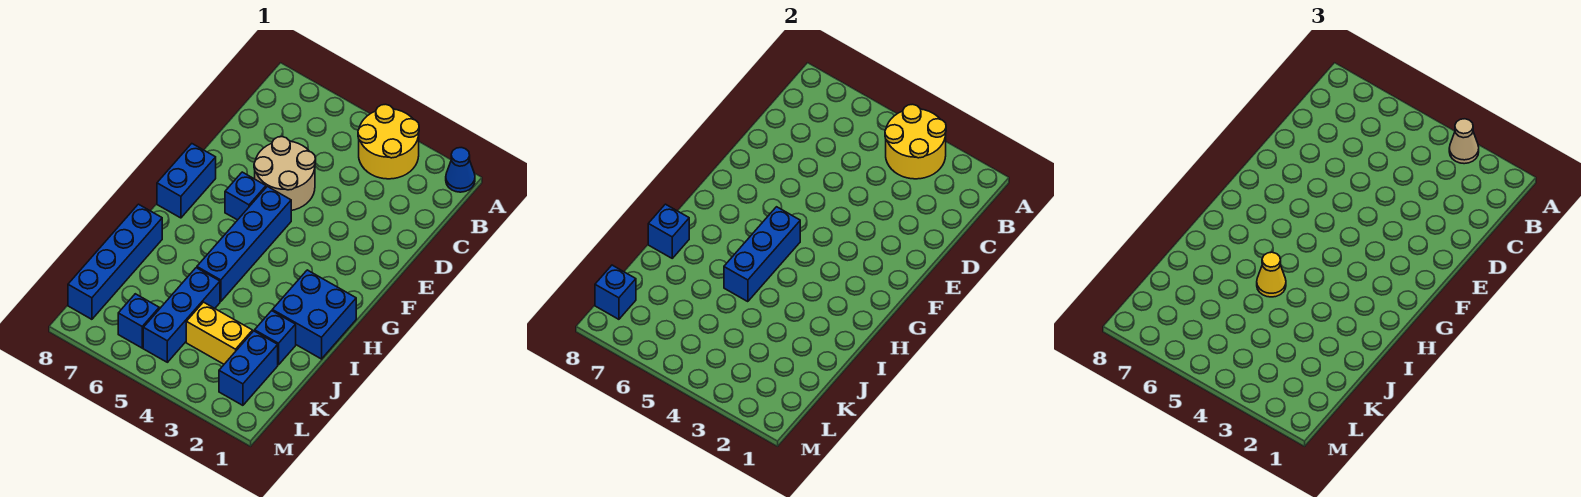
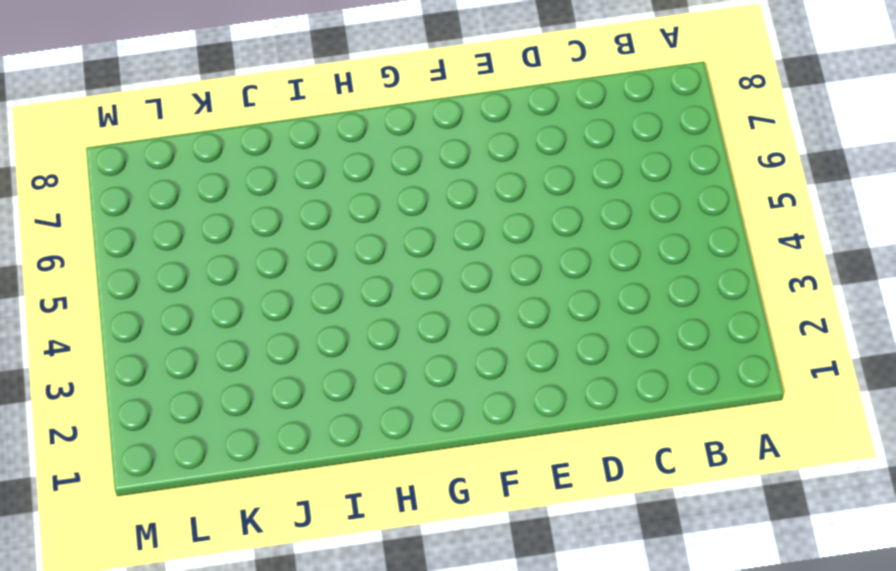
none -> blue cone A1 level 1
none -> yellow round brick A3:B4 level 1
none -> tan round brick D5:E6 level 1

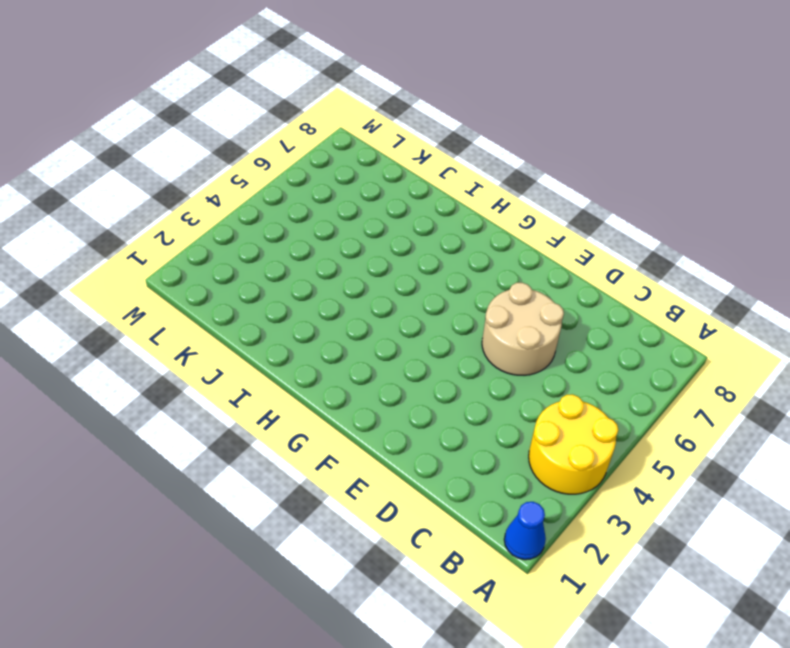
none -> blue brick F5:I5 level 1
none -> blue brick F6 level 1
none -> blue brick F8:G8 level 1

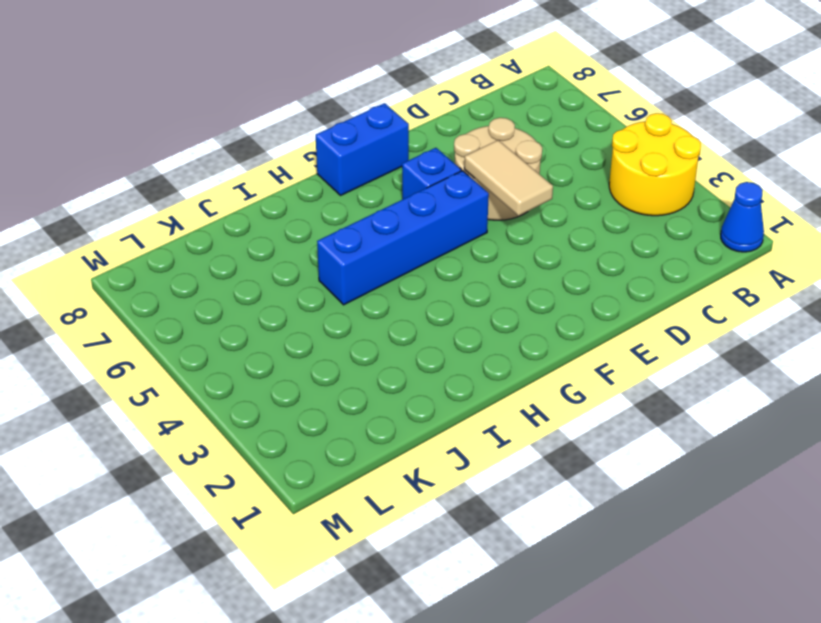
tan tile E4:E5 level 2 -> none
none -> blue brick H1:I2 level 1
none -> blue brick I8:L8 level 1
none -> blue brick J2 level 1

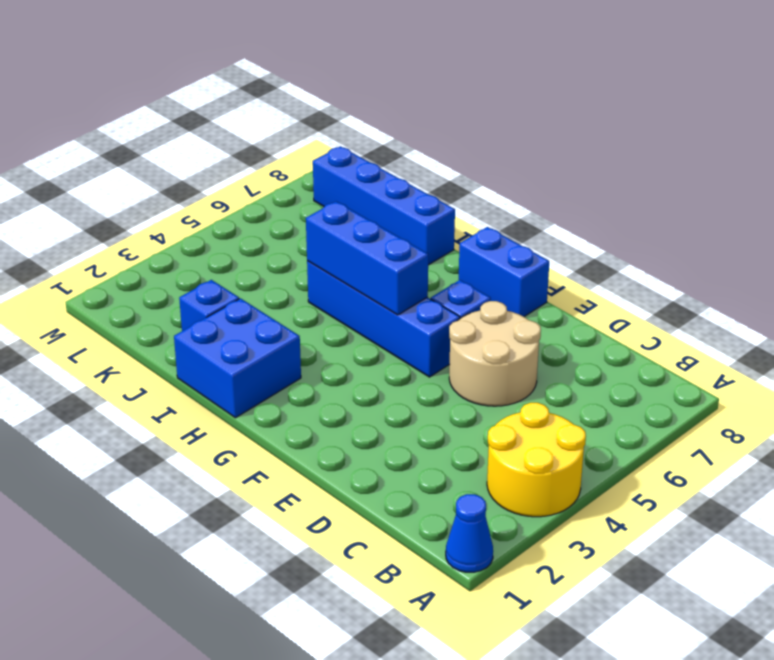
none -> blue brick J5:L5 level 1
none -> blue brick K2:L2 level 1
none -> yellow brick K3:K4 level 1

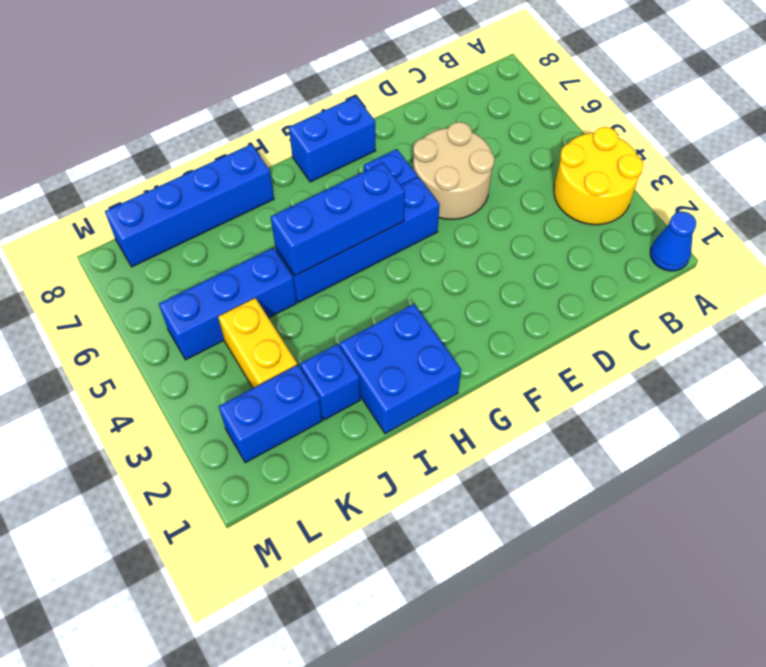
none -> blue brick L6 level 1
none -> yellow round brick A3:B4 level 2
none -> blue brick I8 level 2

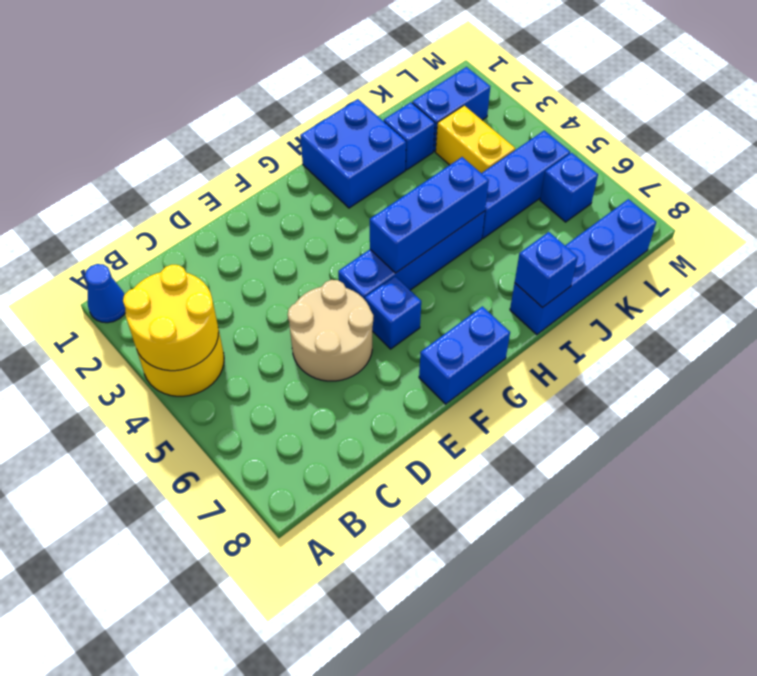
none -> blue brick L8 level 2
none -> tan cone A3 level 3
none -> yellow cone I5 level 3

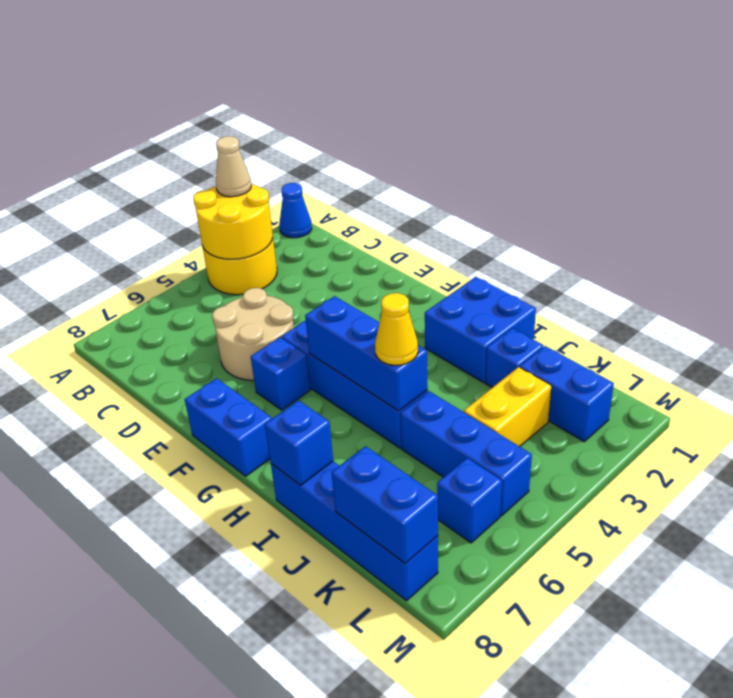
blue brick K8:L8 level 2 -> blue brick L8 level 2

